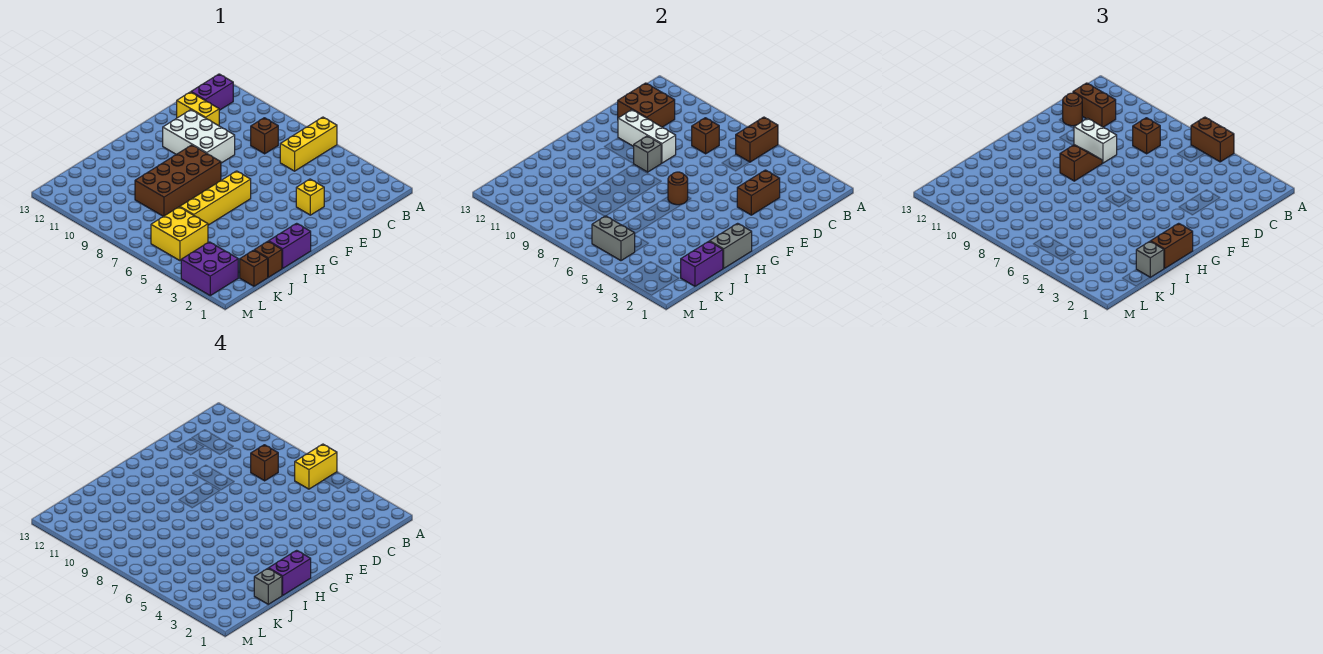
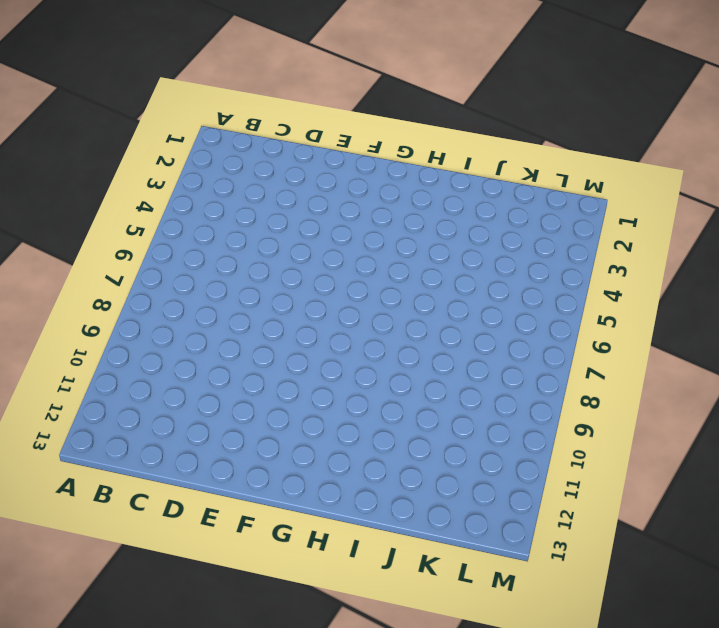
none -> yellow brick A6:C6 level 1
none -> purple brick B12:C12 level 1
none -> brown brick C8 level 1
none -> yellow brick D11:D12 level 1

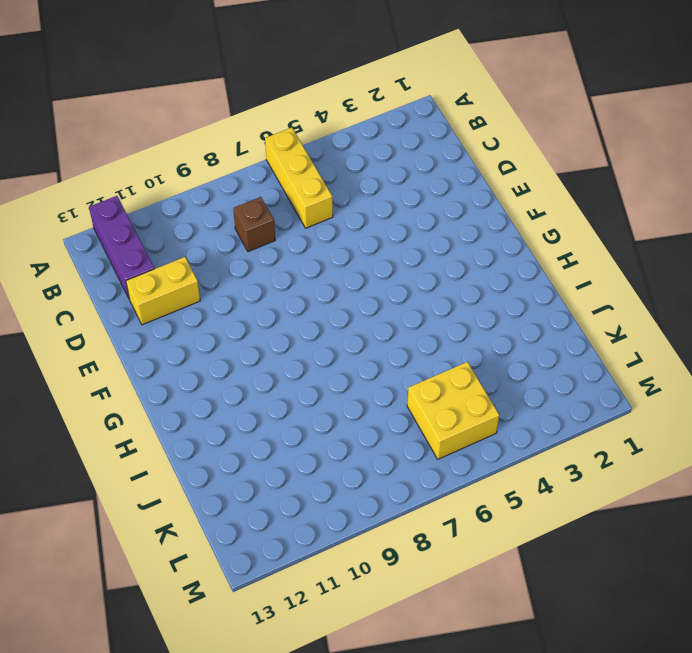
purple brick A12:C12 level 1 -> purple brick B12:C12 level 1
none -> yellow brick E3 level 1
none -> white brick E9:F11 level 1
none -> yellow brick G6:J6 level 1
none -> brown brick G8:J9 level 1

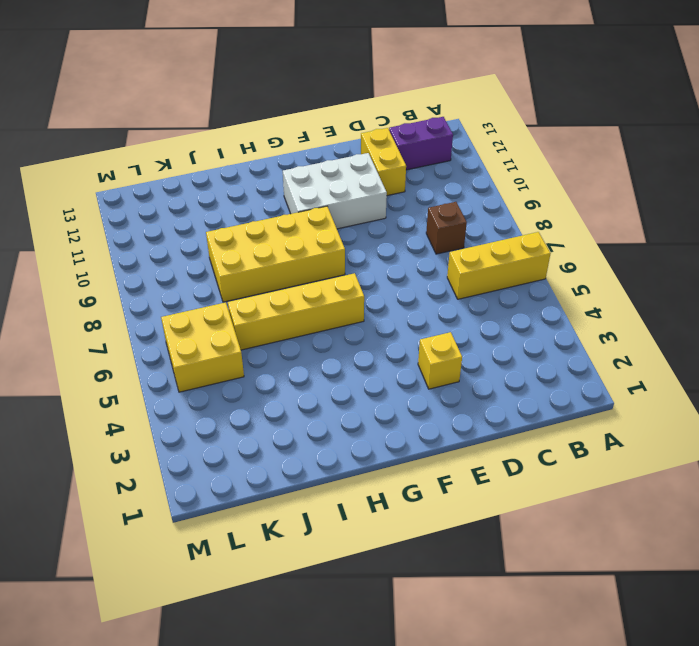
white brick E10:G11 level 1 -> white brick E9:F11 level 1
yellow brick G8:J9 level 1 -> brown brick G8:J9 level 1
none -> purple brick H1:I1 level 1
none -> brown brick J1 level 1
none -> brown brick K1 level 1
none -> purple brick L2:M3 level 1

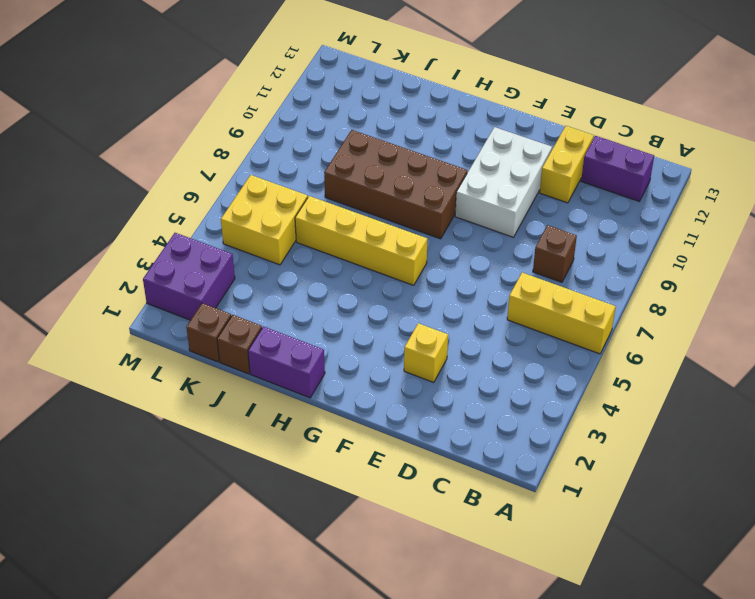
none -> brown brick A6:B6 level 2
none -> brown brick C8 level 2
none -> brown brick C11:D12 level 2
none -> brown brick D3:E3 level 2

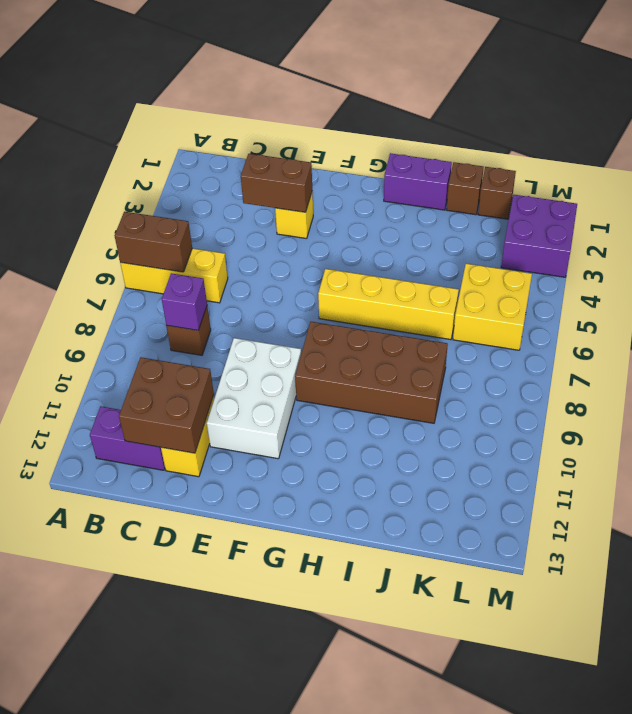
purple brick C8 level 2 -> brown brick C8 level 2
none -> white brick E9:E11 level 2
none -> grey brick F9 level 2
none -> brown round brick G6 level 2
none -> grey brick H1:I1 level 2

